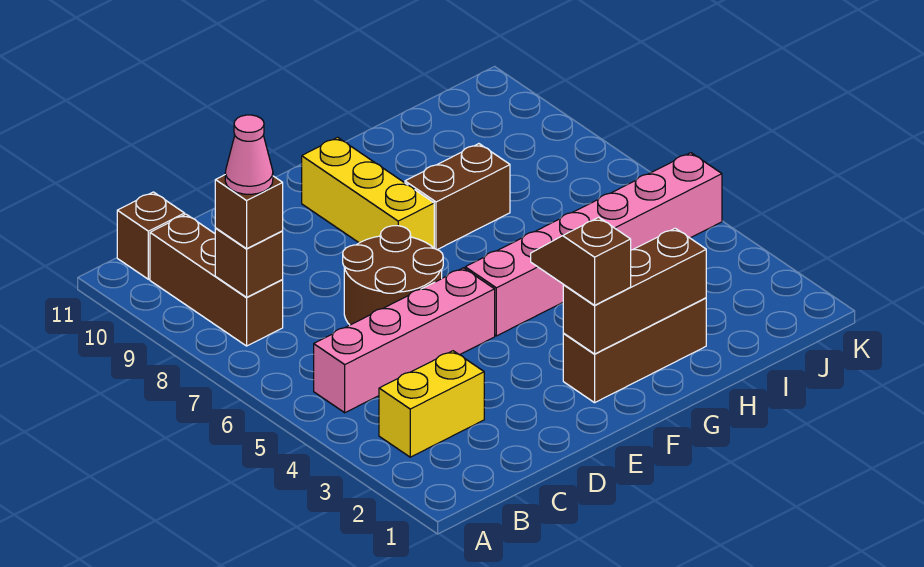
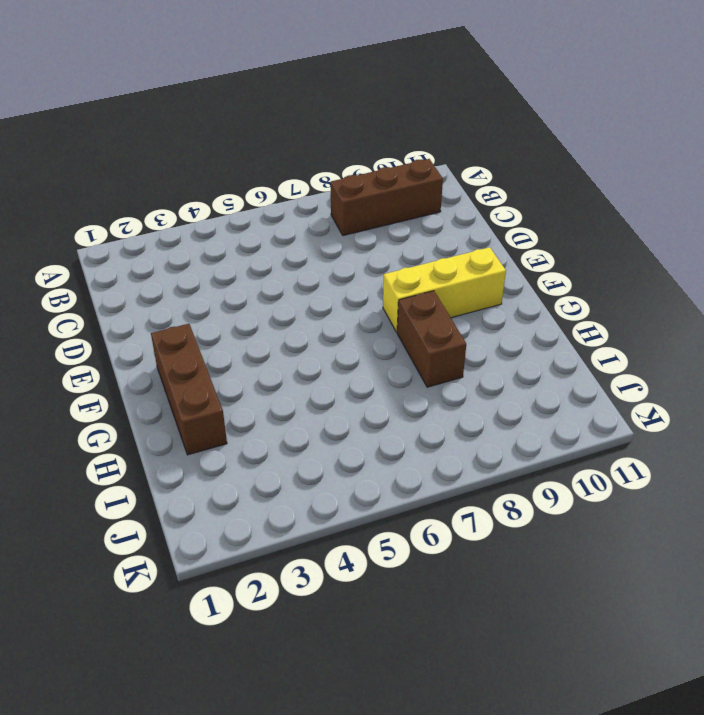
none -> yellow brick B3:C3 level 1
none -> pink brick B5:E5 level 1
none -> brown brick B11 level 1

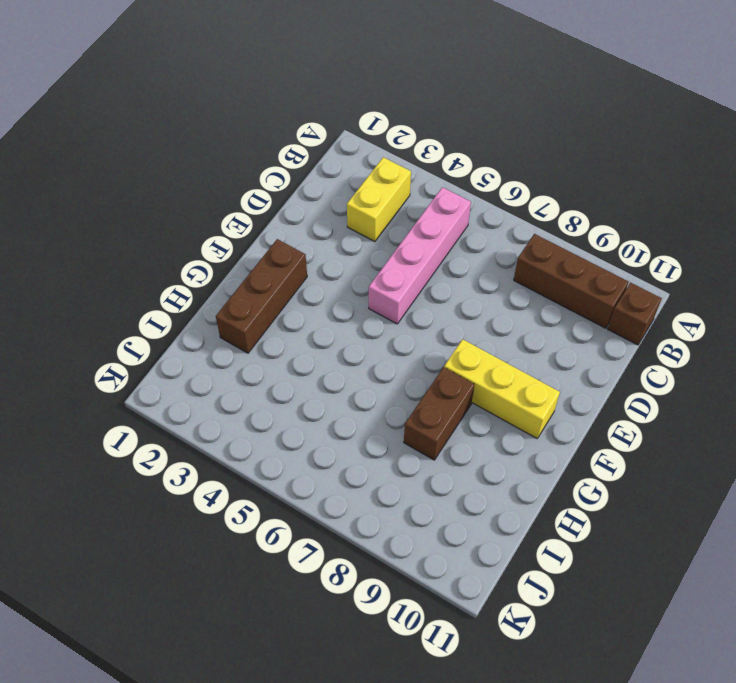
none -> brown round brick D6:E7 level 1
none -> pink brick F5:K5 level 1
none -> brown brick B8 level 2

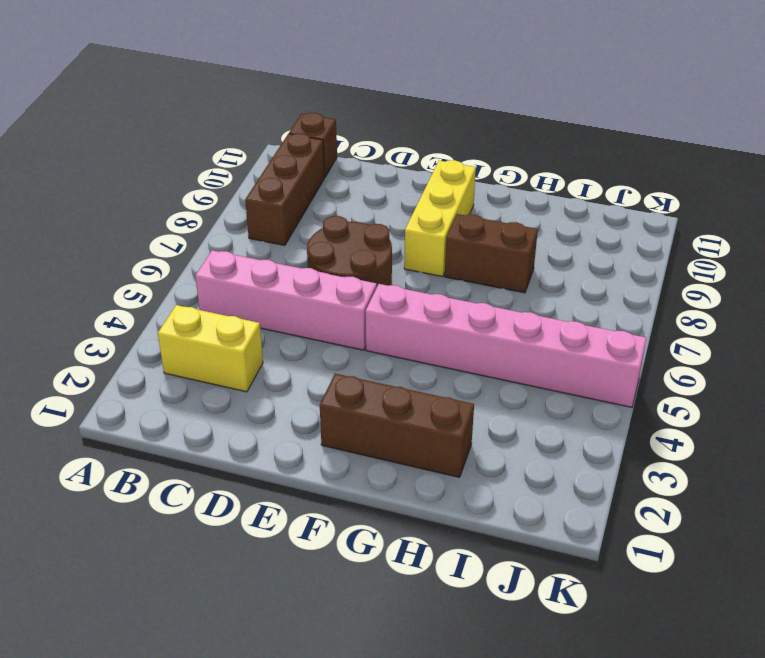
none -> brown brick B8 level 2
none -> brown brick F2:H2 level 2
none -> brown brick B8 level 3

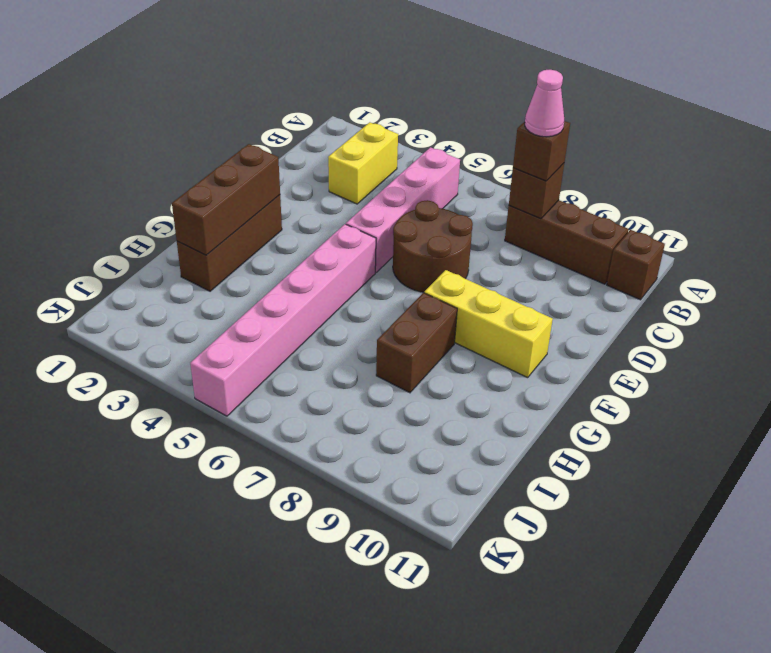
none -> brown slope F2:F3 level 3 top 2

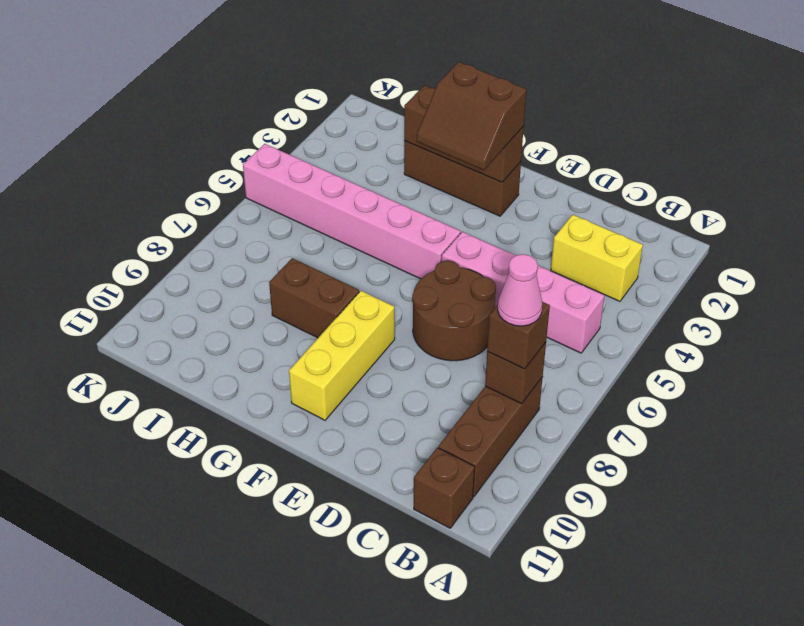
brown slope F2:G3 level 3 top 2 -> brown slope F2:F3 level 3 top 2

